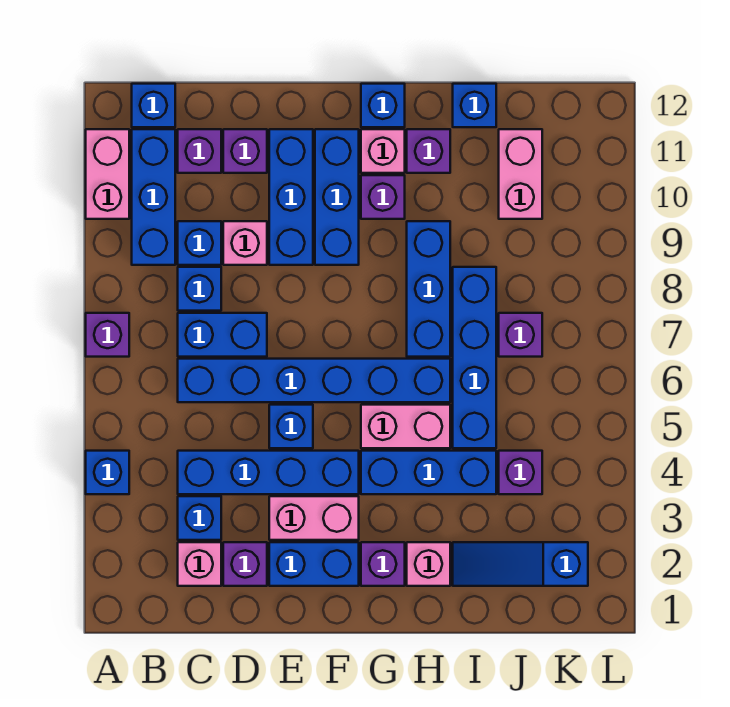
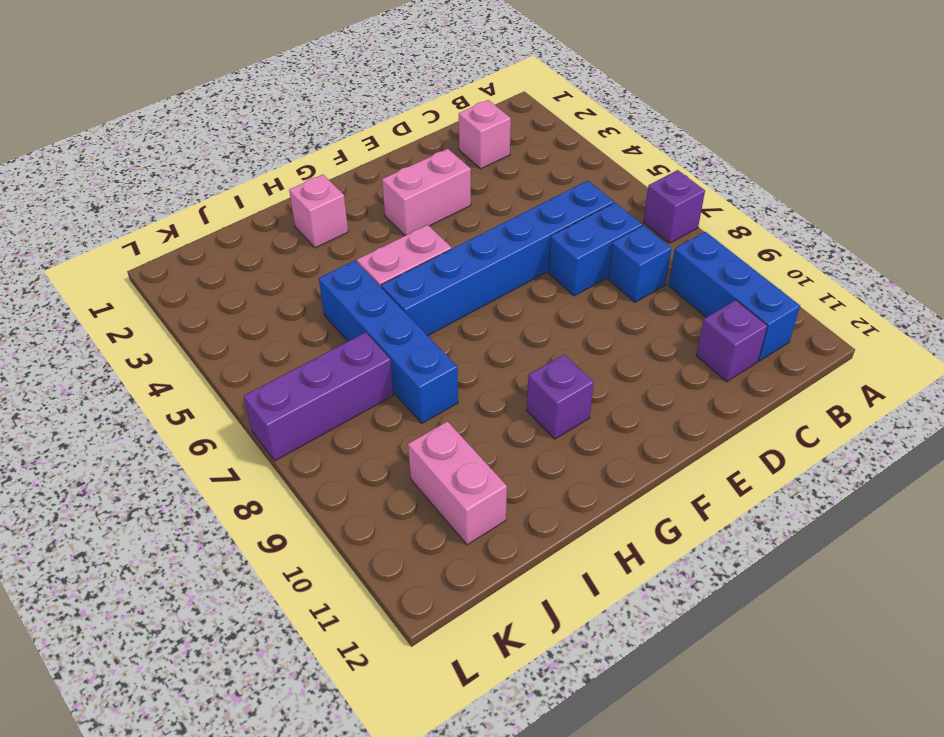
purple brick J7:L7 level 1 -> purple brick J7 level 1
none -> blue brick A4 level 1
none -> pink brick A10:A11 level 1
none -> blue brick B12 level 1
none -> blue brick C3 level 1

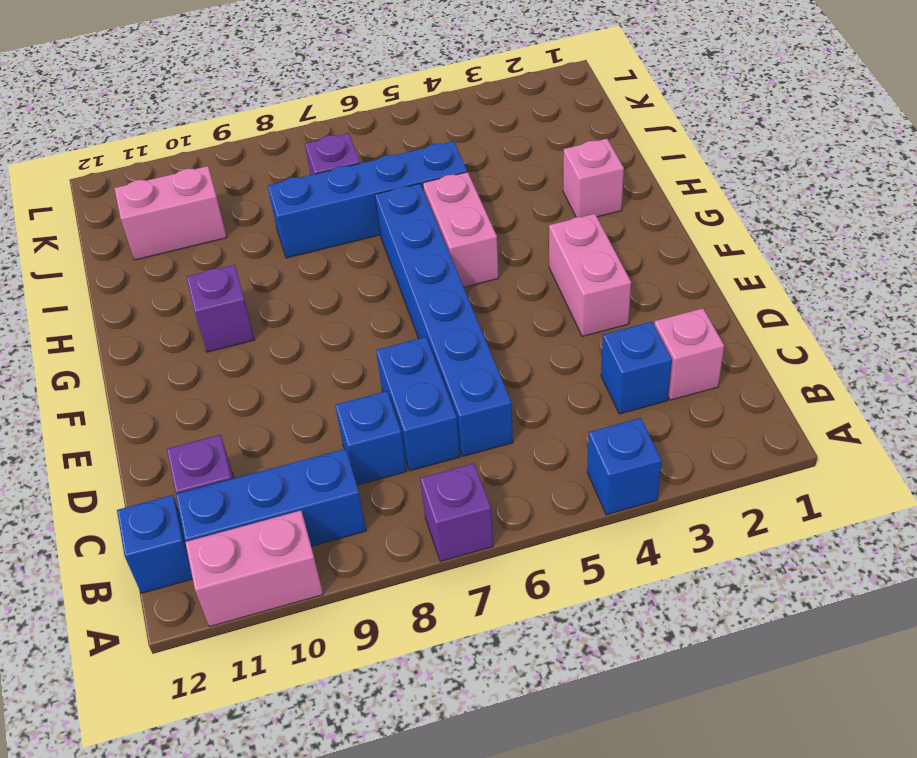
none -> blue brick C4:F4 level 1
none -> blue brick C9 level 1
none -> purple brick D2 level 1
none -> pink brick D9 level 1

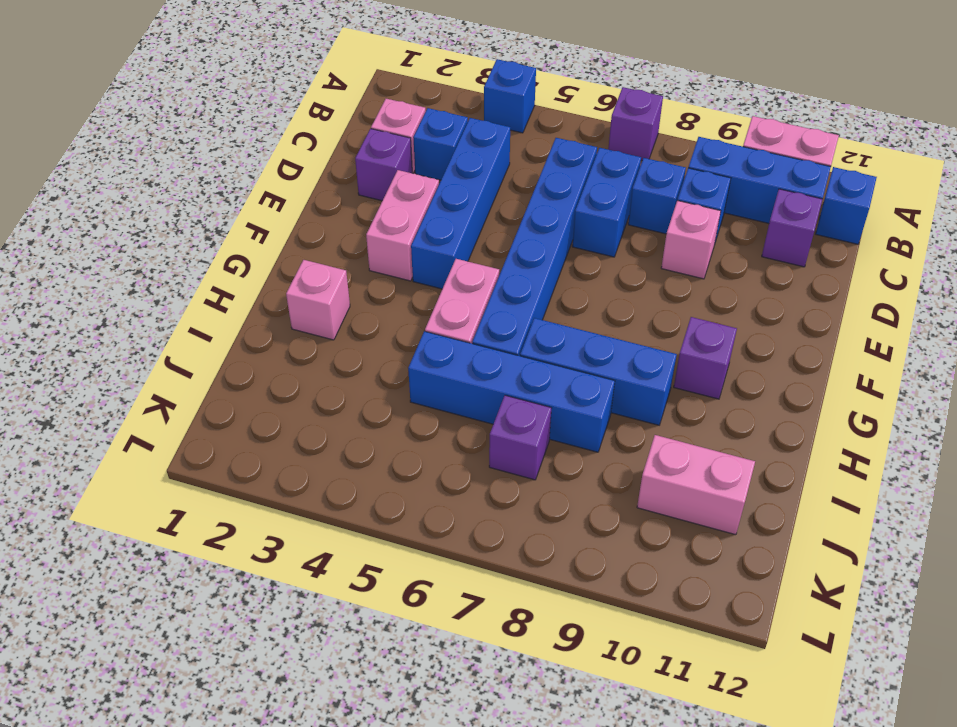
none -> purple brick D11 level 1
none -> blue brick E2:F2 level 1
none -> blue brick E5 level 1
none -> blue brick E9:E11 level 1

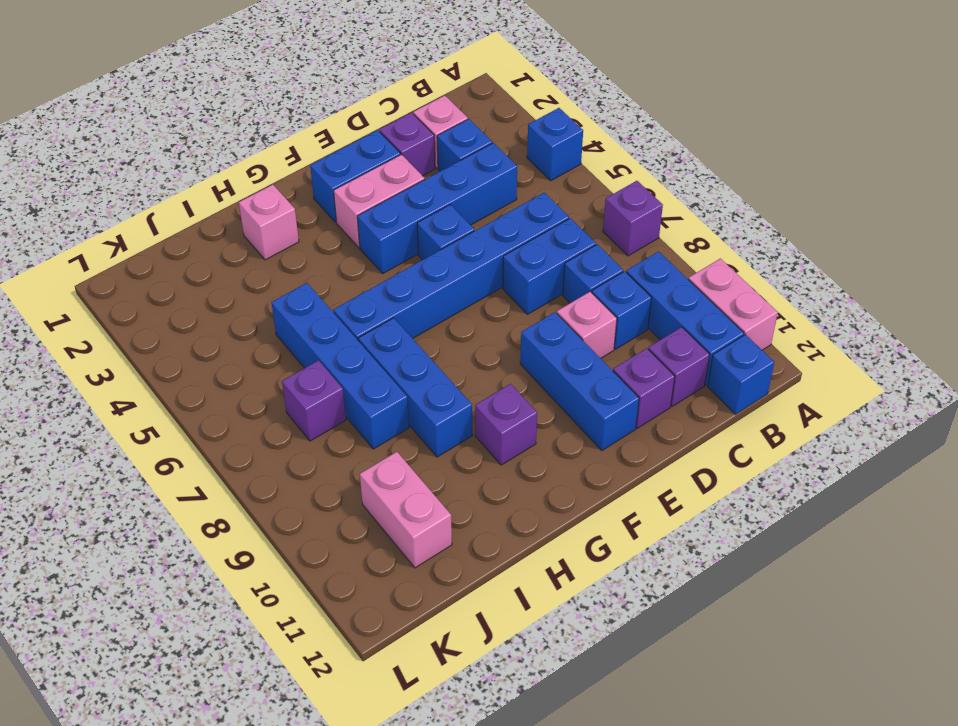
none -> blue brick F9:F11 level 1
none -> purple brick G2 level 1
none -> blue brick G4:I4 level 1
none -> pink brick G5:H5 level 1

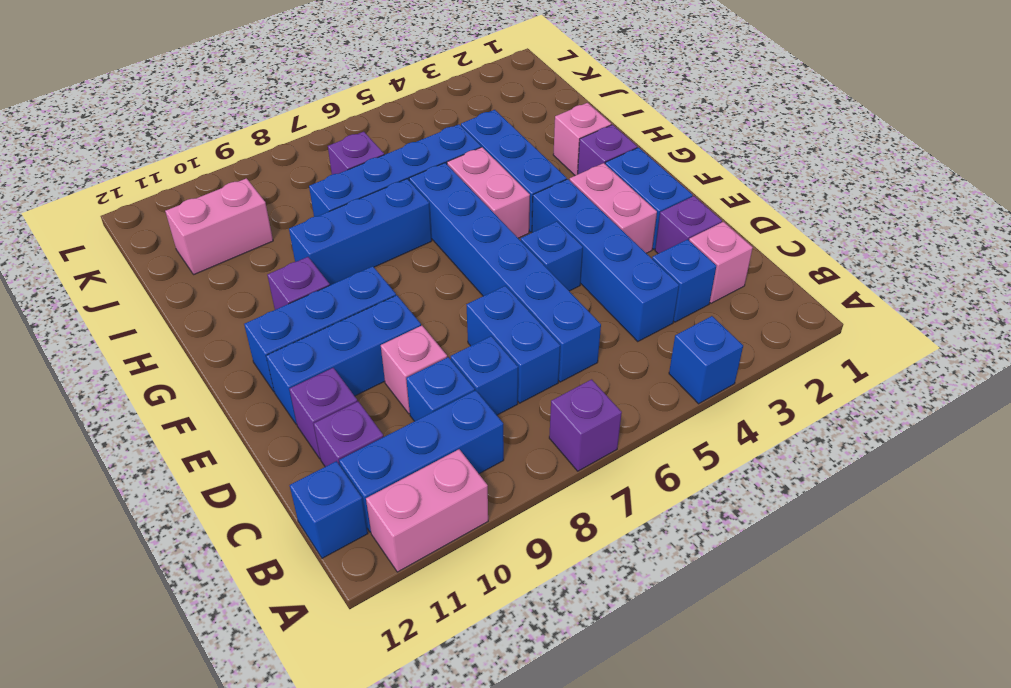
none -> pink brick G11 level 1
none -> blue brick G12 level 1
none -> purple brick H11 level 1
none -> blue slope I2:K2 level 1 top K

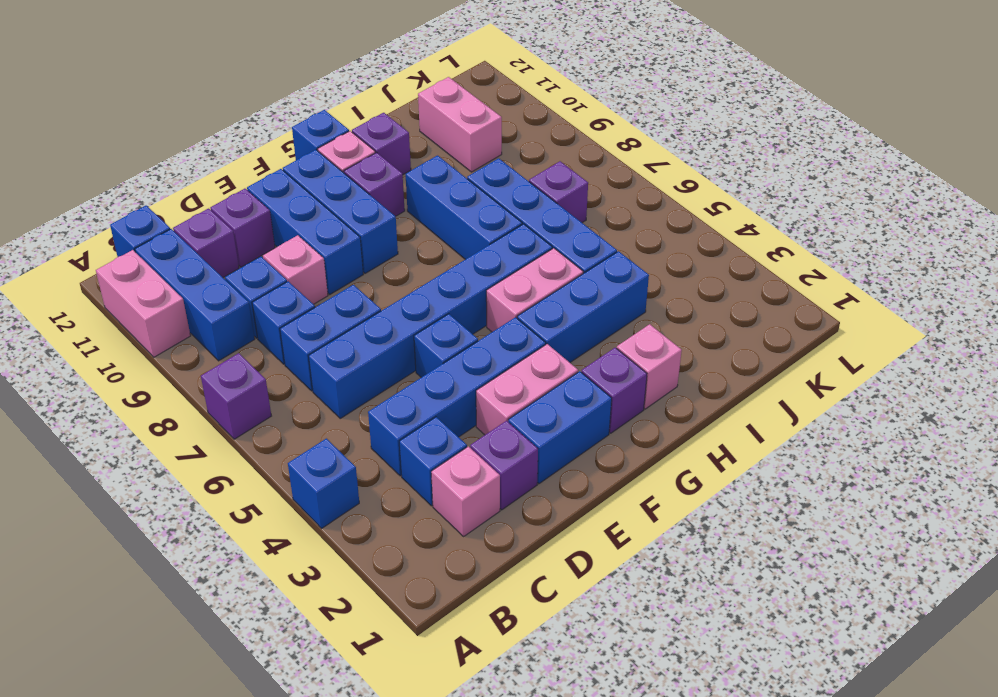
none -> blue slope I2:K2 level 1 top K
none -> blue brick I12 level 1
none -> purple brick J4 level 1

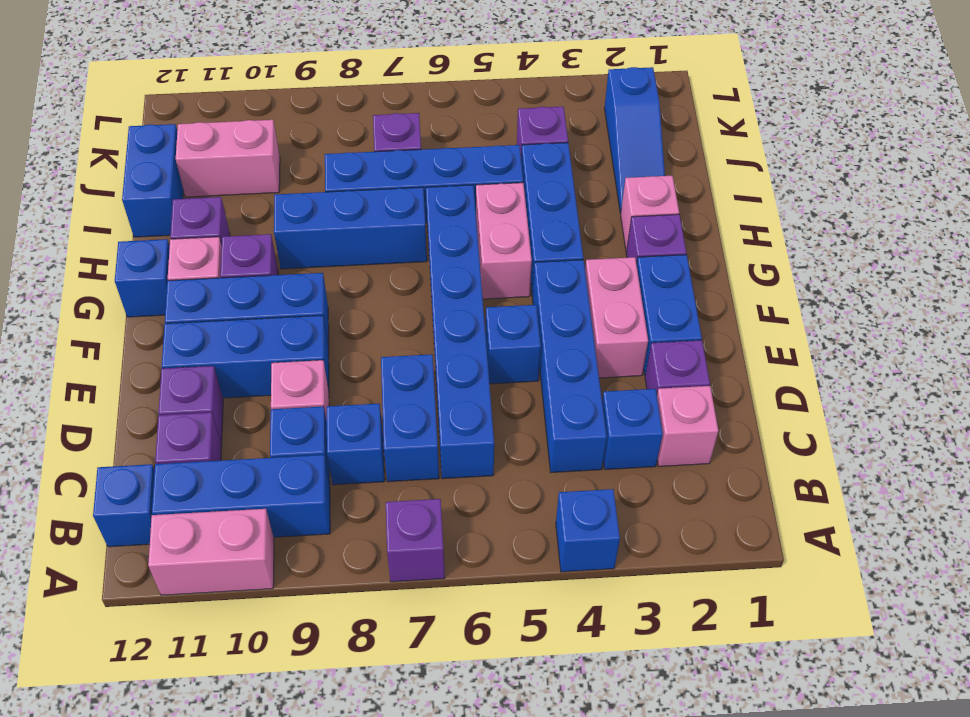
blue brick I12:J12 level 1 -> blue brick I12 level 1

